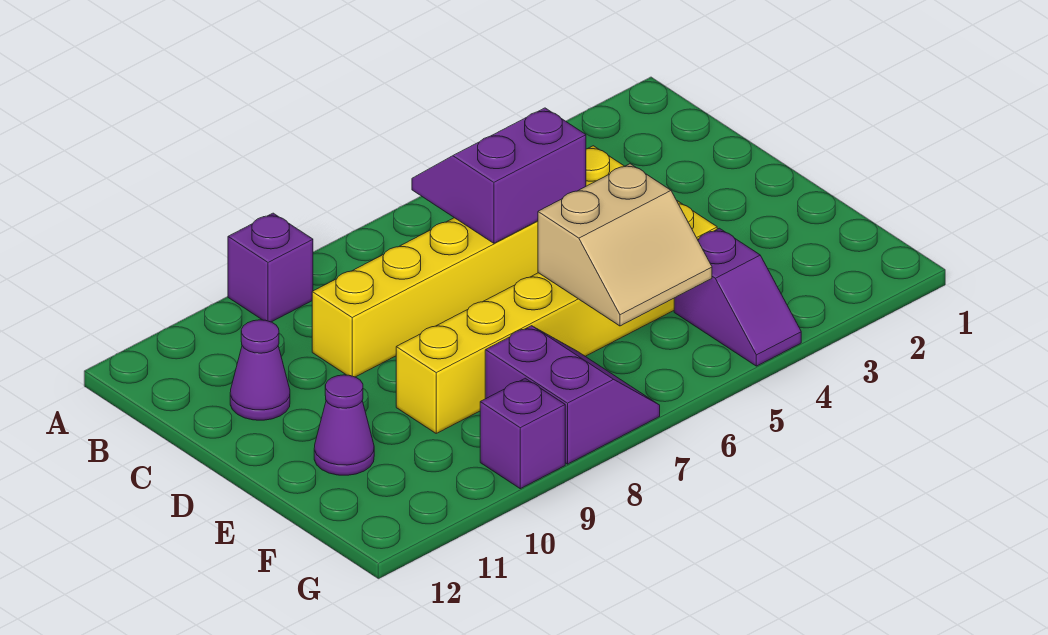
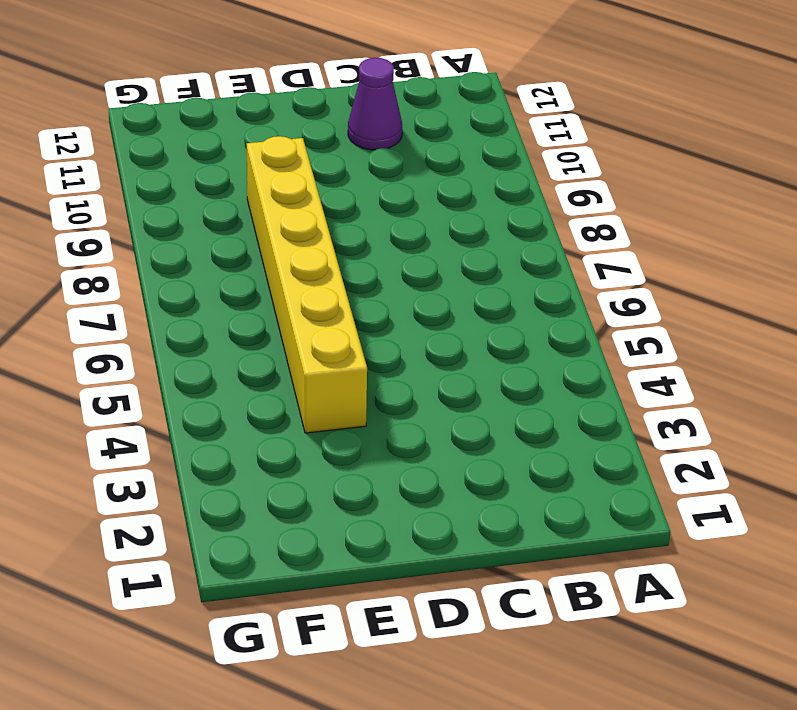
none -> purple brick A9 level 1
none -> yellow brick C4:C9 level 1

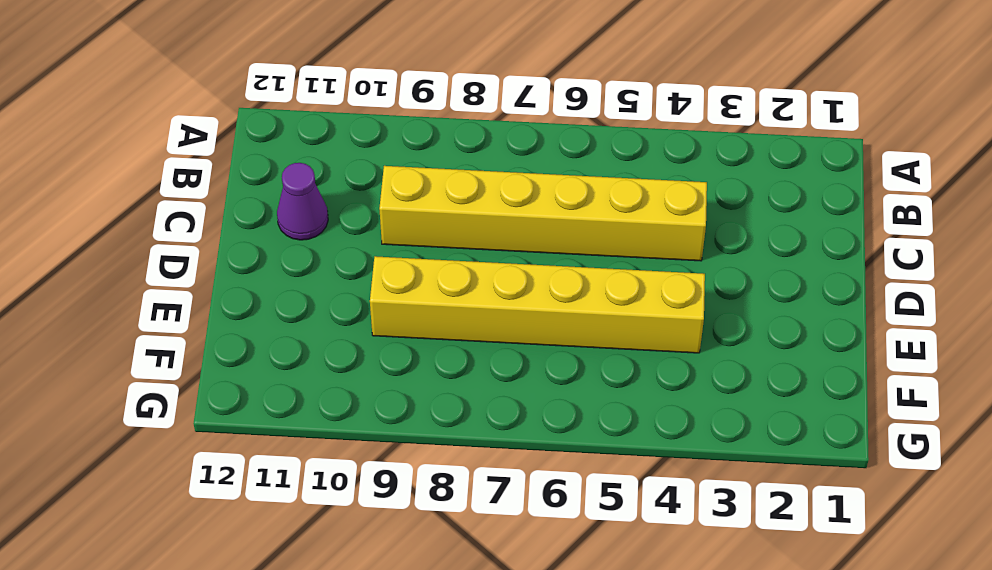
none -> purple brick A9 level 1
none -> purple cone E11 level 1

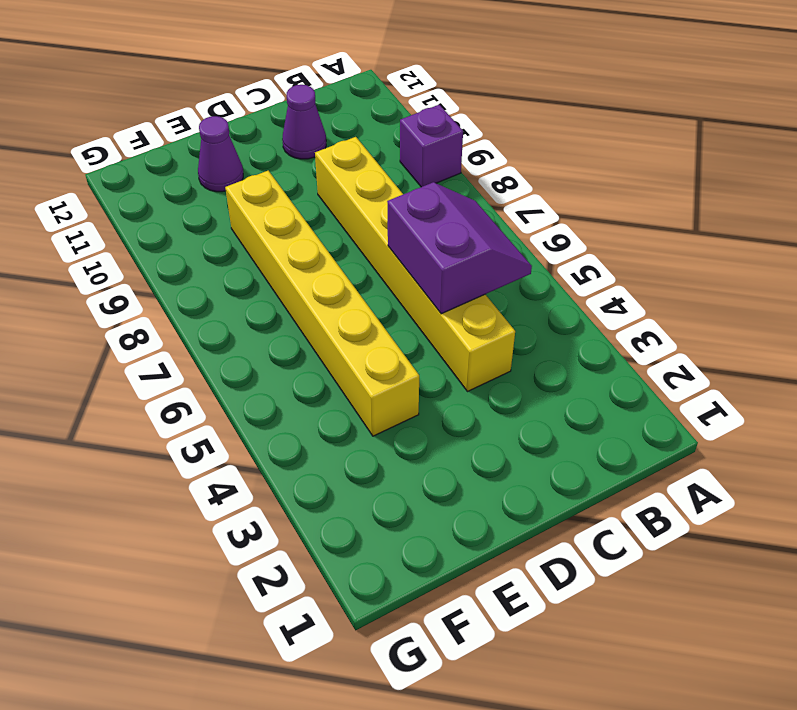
none -> purple slope F4:G4 level 1 top F
none -> purple slope F7:G8 level 1 top 8

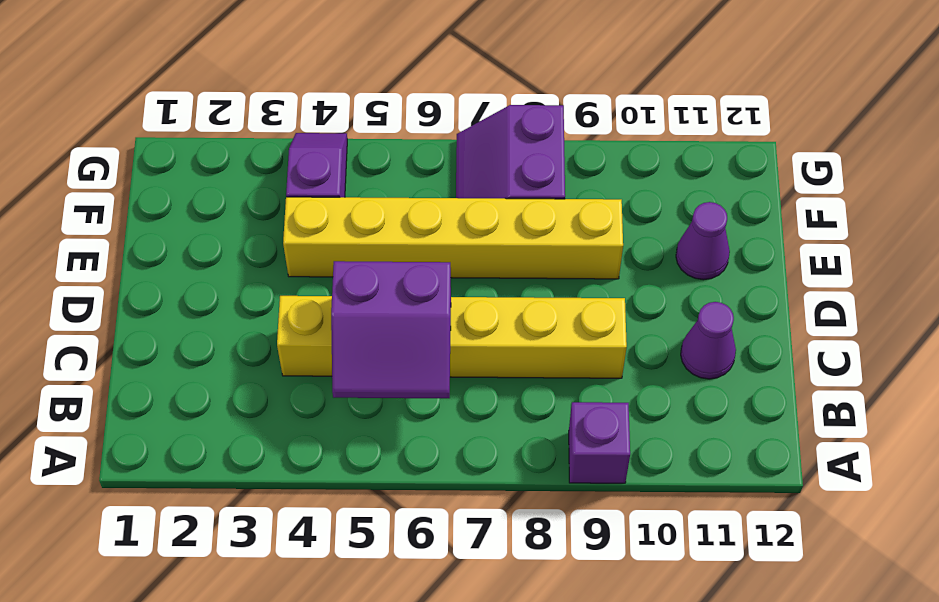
none -> purple brick G9 level 1
none -> tan slope E5:F6 level 2 top E

